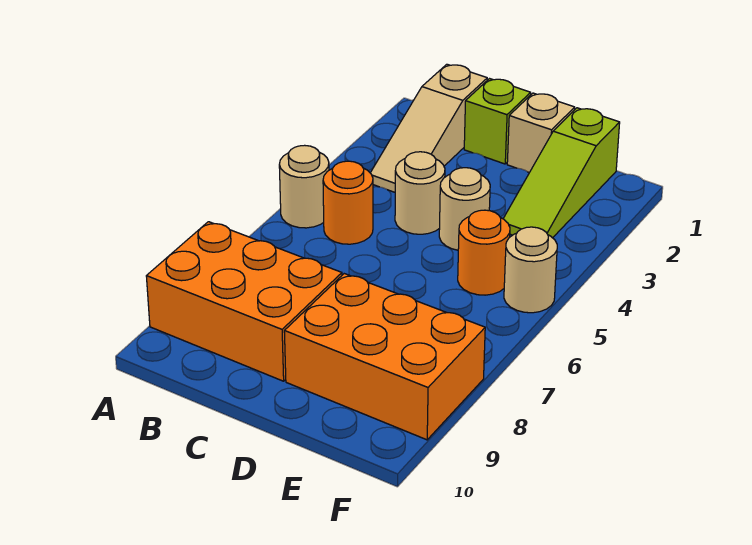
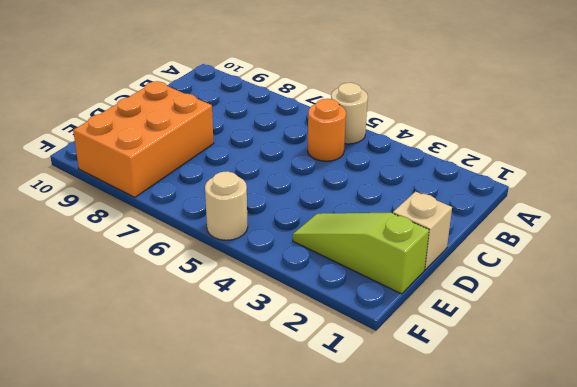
none -> orange brick A8:C9 level 1
none -> tan slope B1:B3 level 1 top 1
none -> lime brick C1 level 1

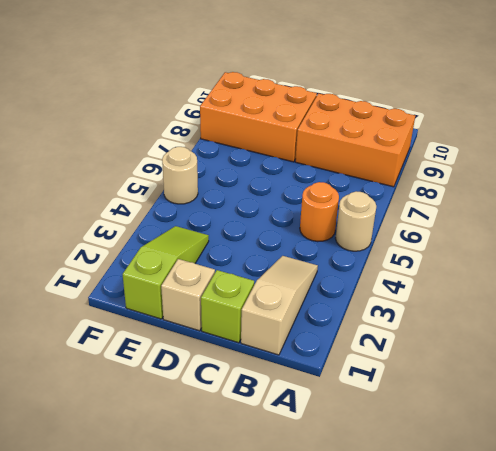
none -> tan round brick C4 level 1
none -> tan round brick D4 level 1
none -> orange round brick E5 level 1

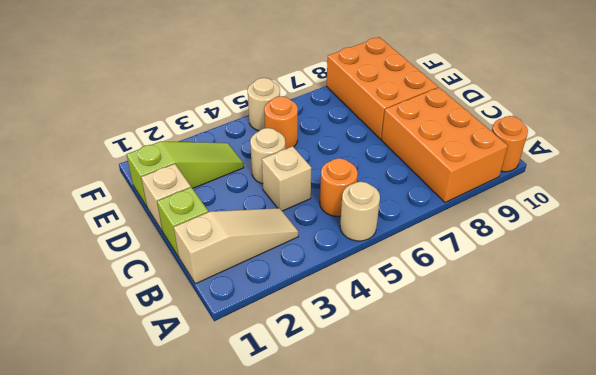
orange round brick A10 level 1 -> none
tan brick C4 level 1 -> tan round brick C4 level 1

